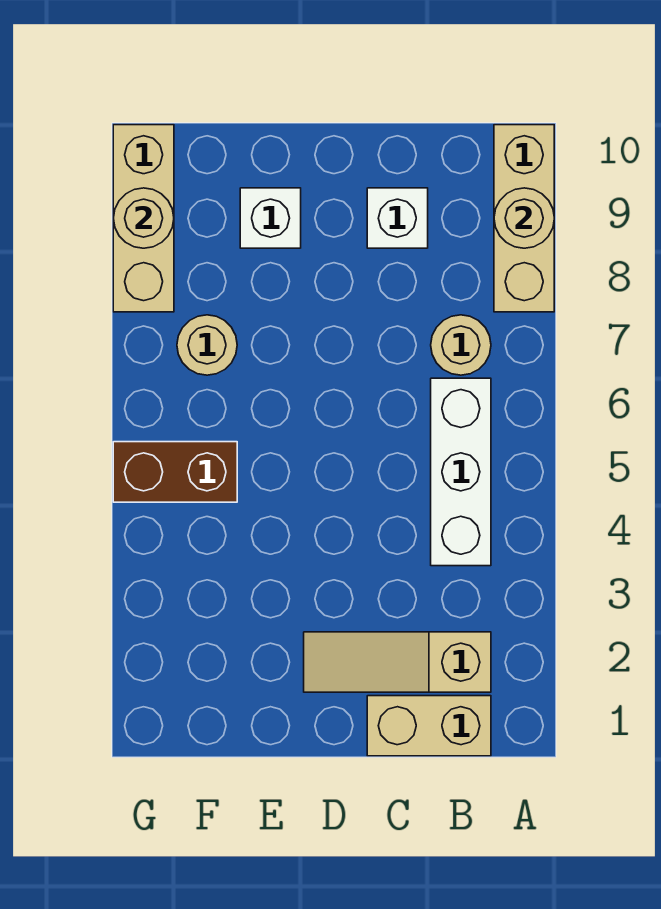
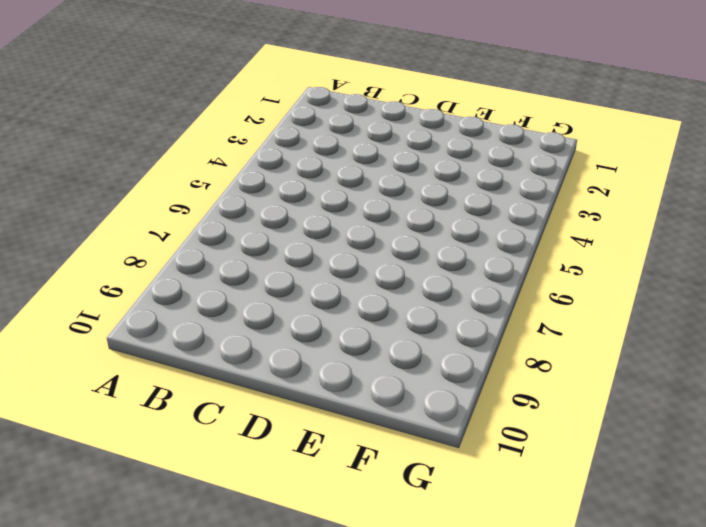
none -> tan brick A8:A10 level 1
none -> tan brick B1:C1 level 1
none -> tan slope B2:D2 level 1 top B

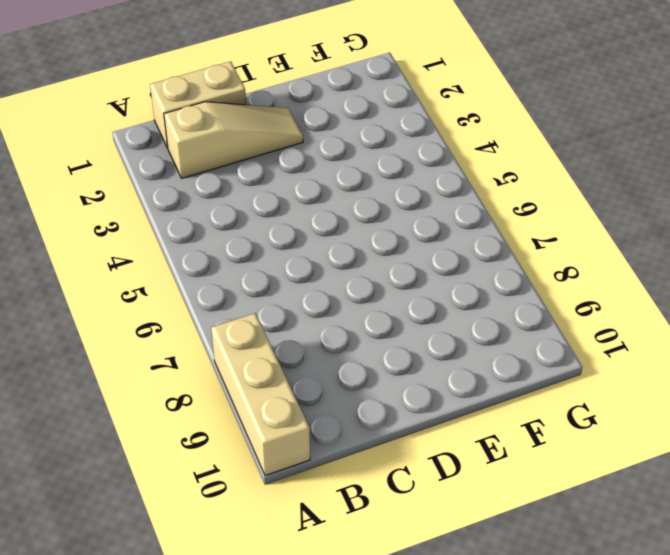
none -> white brick B4:B6 level 1
none -> tan round brick B7 level 1
none -> white brick C9 level 1

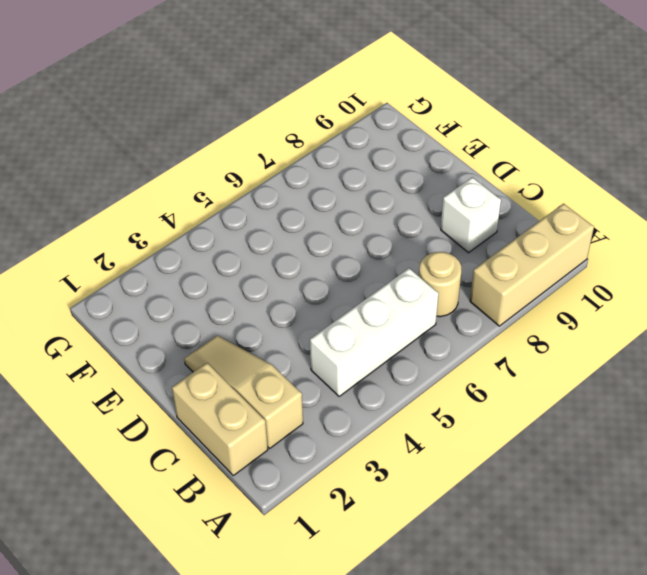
none -> white brick E9 level 1
none -> brown brick F5:G5 level 1
none -> tan round brick F7 level 1

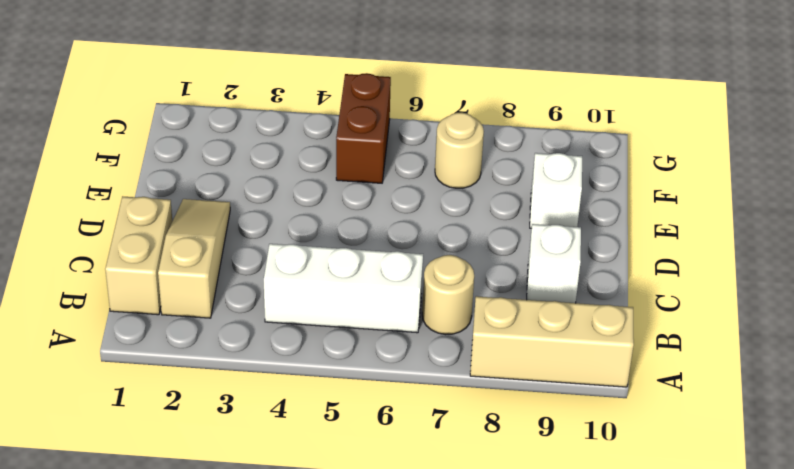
none -> tan brick G8:G10 level 1
none -> tan round brick A9 level 2
none -> tan round brick G9 level 2

